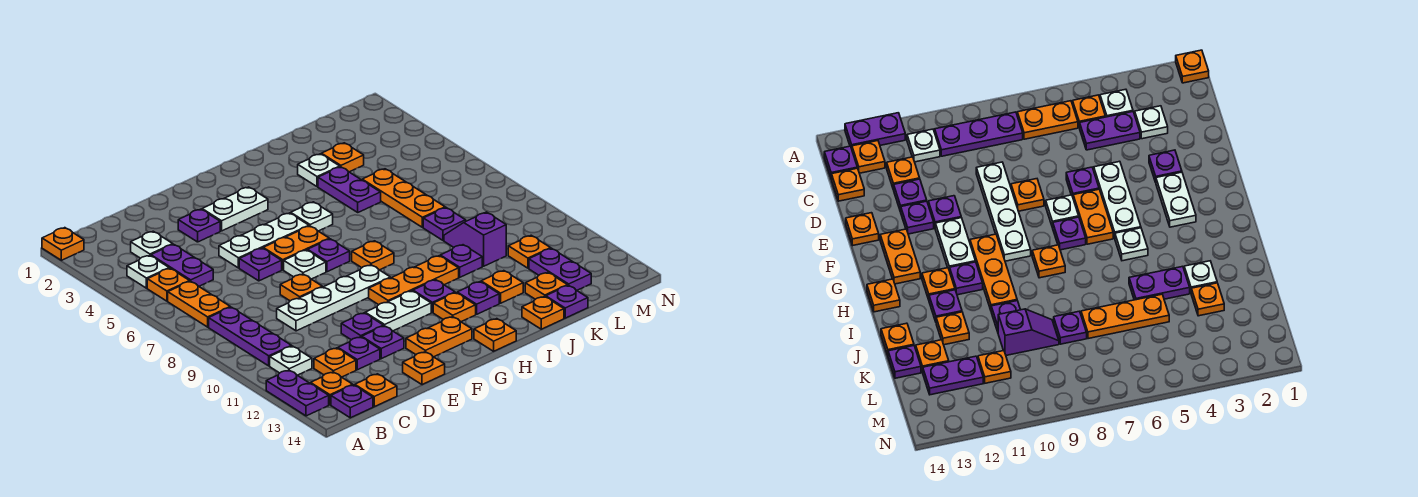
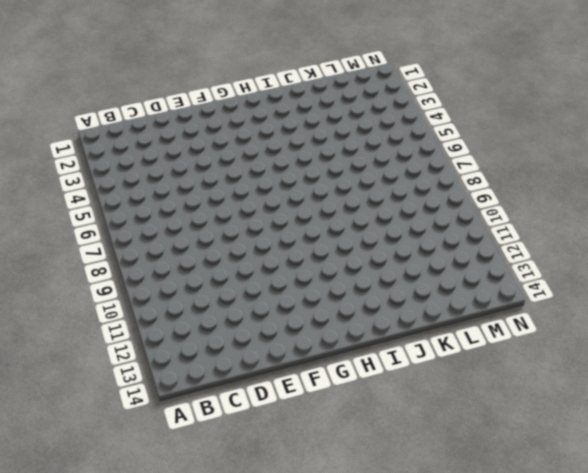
none -> orange plate A1 level 1
none -> purple plate A12:A13 level 1
none -> white plate B4 level 1
none -> orange plate B5 level 1

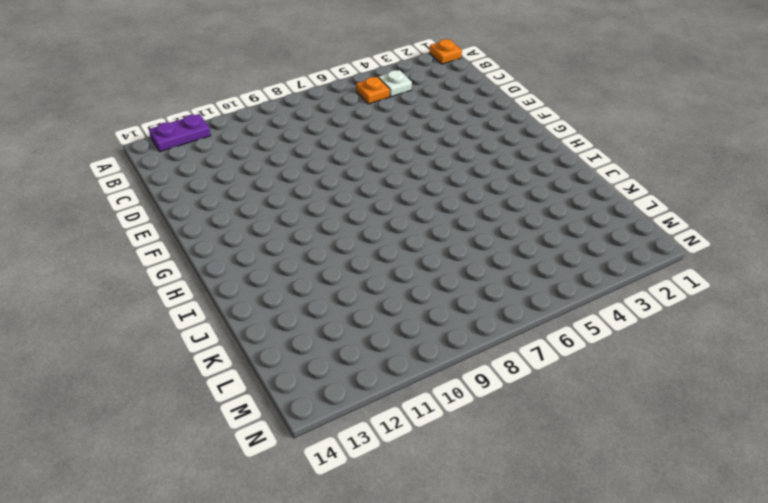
none -> orange plate B6:B7 level 1
none -> purple plate B8:B10 level 1
none -> white plate B11 level 1
none -> orange plate B13 level 1

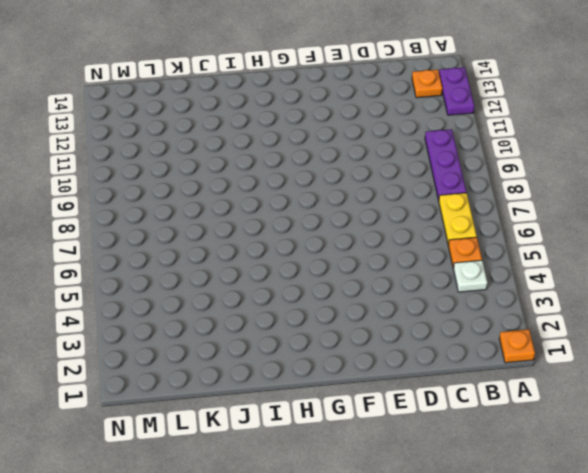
yellow plate B6:B7 level 1 -> orange plate B6:B7 level 1
none -> white plate B11 level 1
none -> purple plate B14 level 1
none -> white plate C3 level 1
none -> purple plate C4:C5 level 1

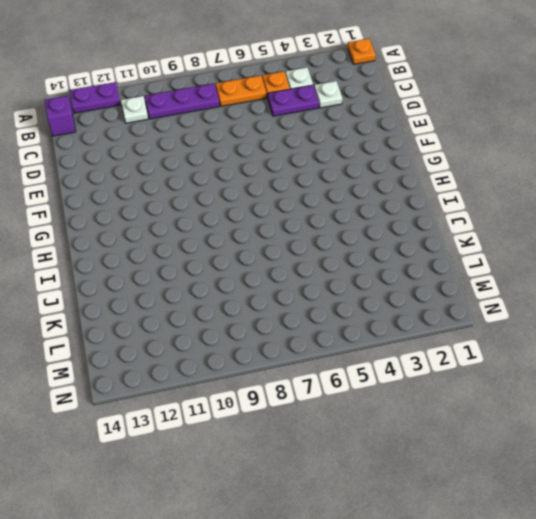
purple brick B14 level 1 -> purple plate B14 level 1
none -> orange plate B13 level 1
none -> orange plate C12 level 1
none -> orange plate C14 level 1
none -> white plate D9:G9 level 1

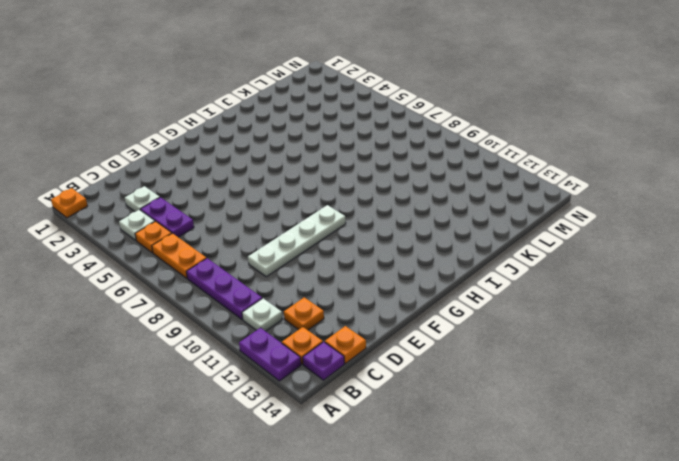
none -> purple plate D12 level 1
none -> purple plate E3 level 1
none -> white plate E5:G5 level 1
none -> purple plate E6 level 1

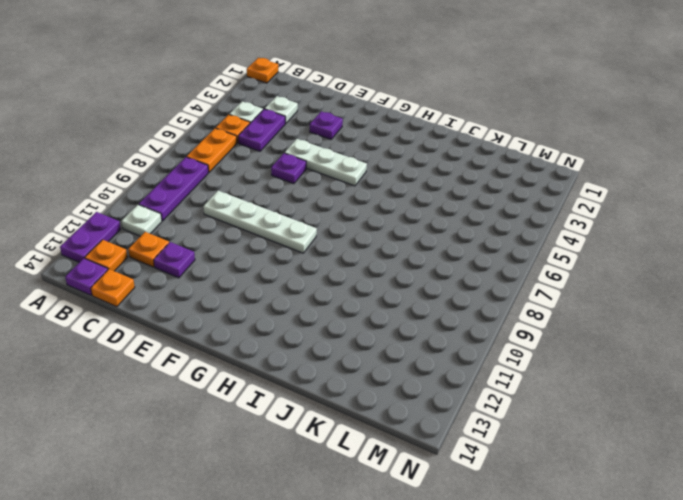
none -> orange plate E8 level 1
none -> purple plate E11 level 1
none -> purple plate E12 level 1
none -> orange plate E14 level 1

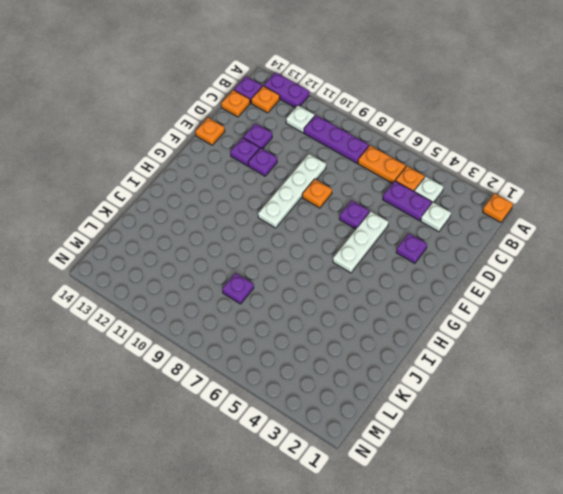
none -> orange plate C12 level 1
none -> white plate F3:G3 level 1
none -> orange plate F6:G6 level 1
none -> white plate F7 level 1

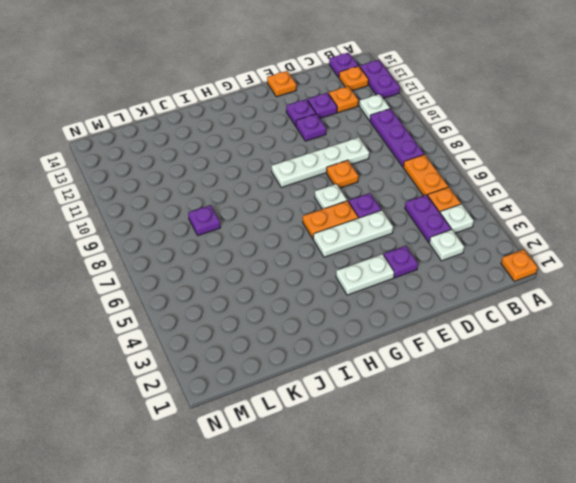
none -> orange plate C14 level 1
none -> white plate F11:G11 level 1
none -> orange plate F13:G13 level 1
none -> purple plate G7 level 1

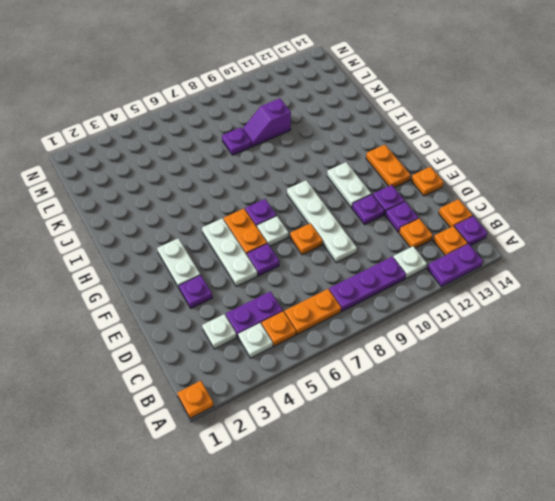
none -> orange plate G10:I10 level 1
none -> white plate H5 level 1
none -> orange plate H8 level 1
none -> purple plate H11 level 1

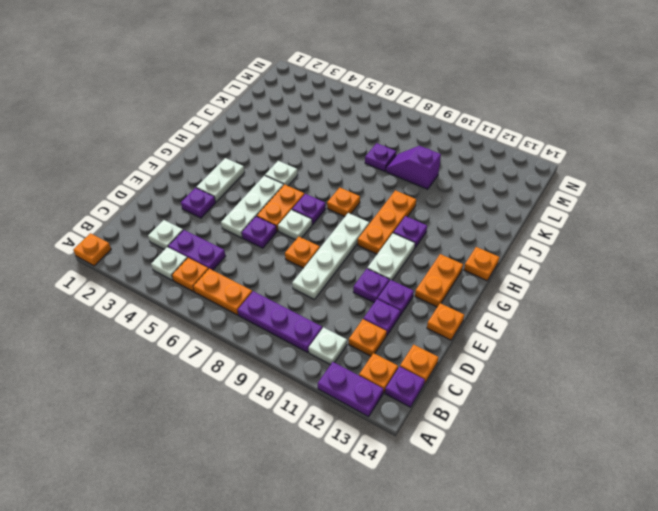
none -> orange plate H12 level 1
none -> purple plate I12 level 1
none -> white plate J3 level 1
none -> purple plate J4:J5 level 1

